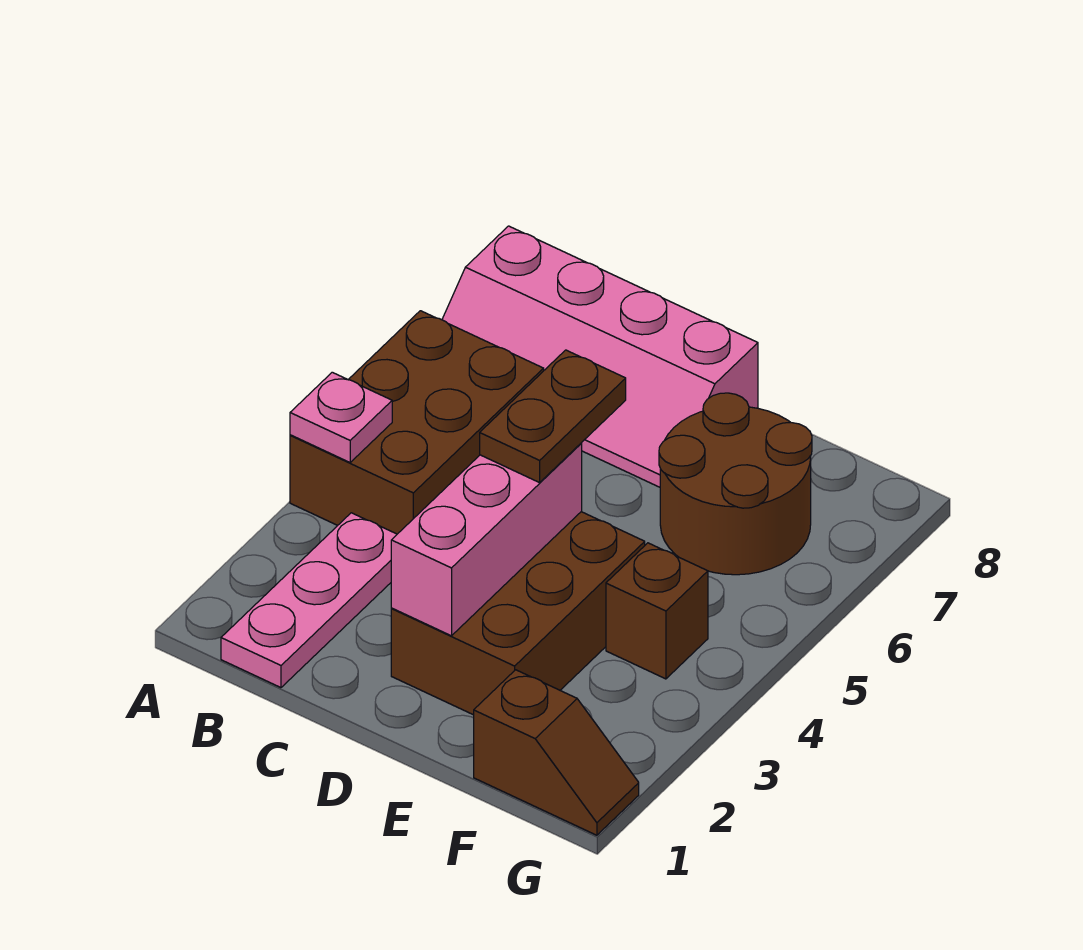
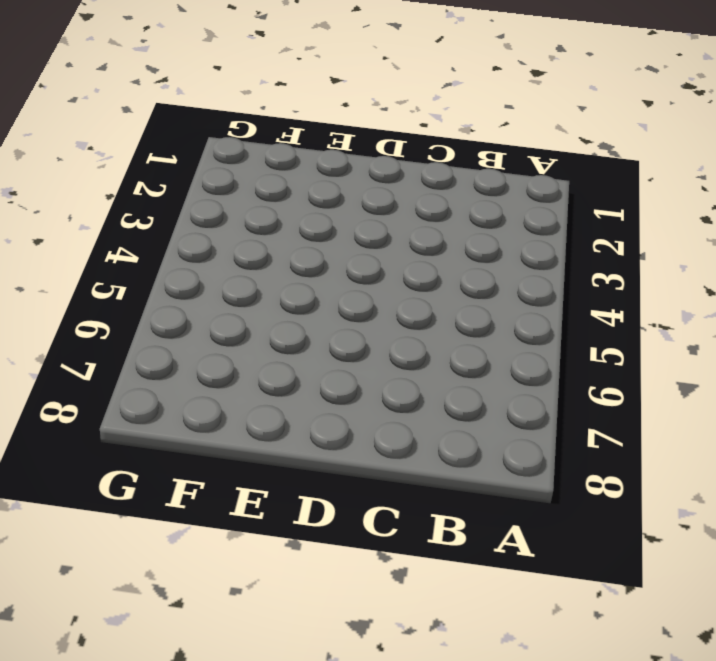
none -> brown brick A4:B6 level 1
none -> pink slope A7:D8 level 1 top 8

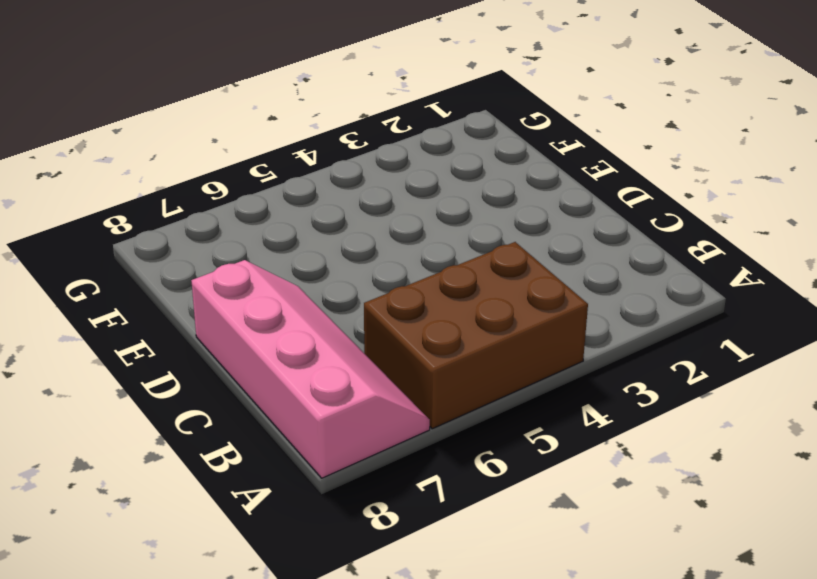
none -> pink plate B1:B3 level 1
none -> brown brick D2:E4 level 1

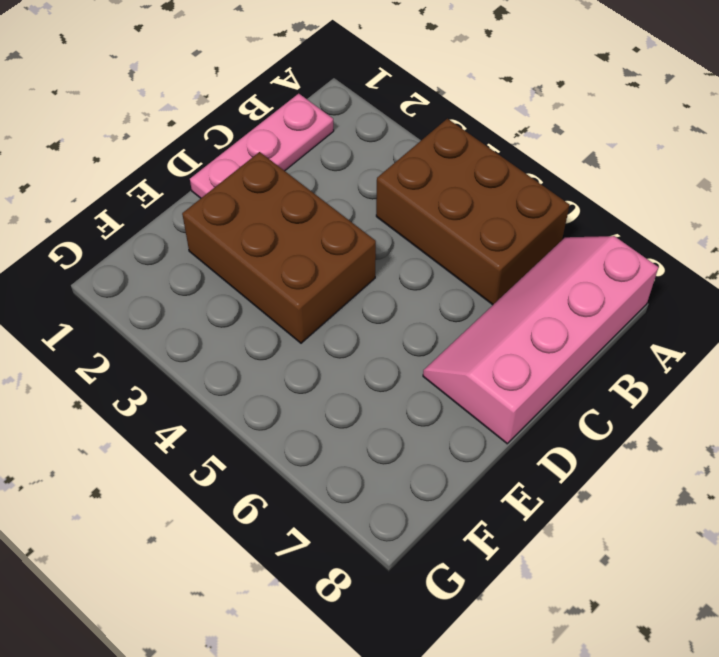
pink plate B1:D1 level 1 -> pink plate B1:B3 level 1
none -> brown round brick E6:F7 level 1
none -> brown slope F1:G1 level 1 top F

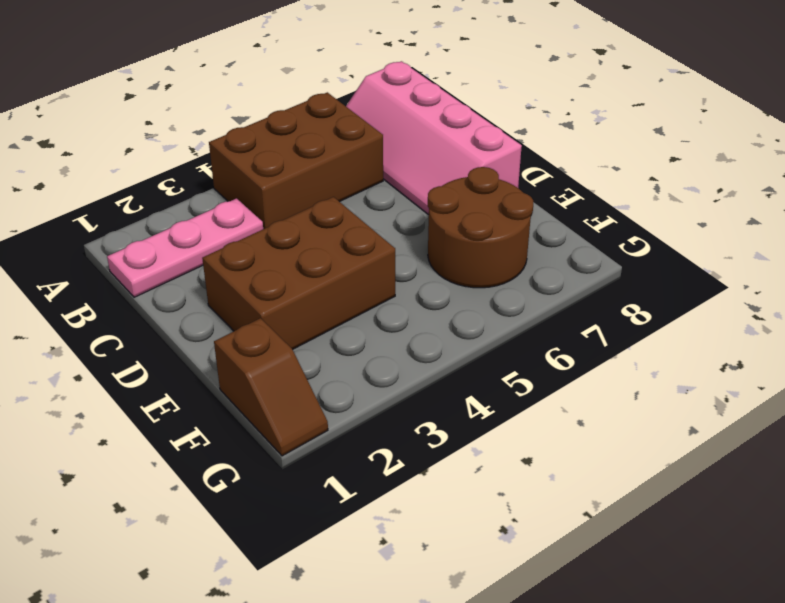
none -> brown brick F4 level 1
none -> pink plate A4 level 2

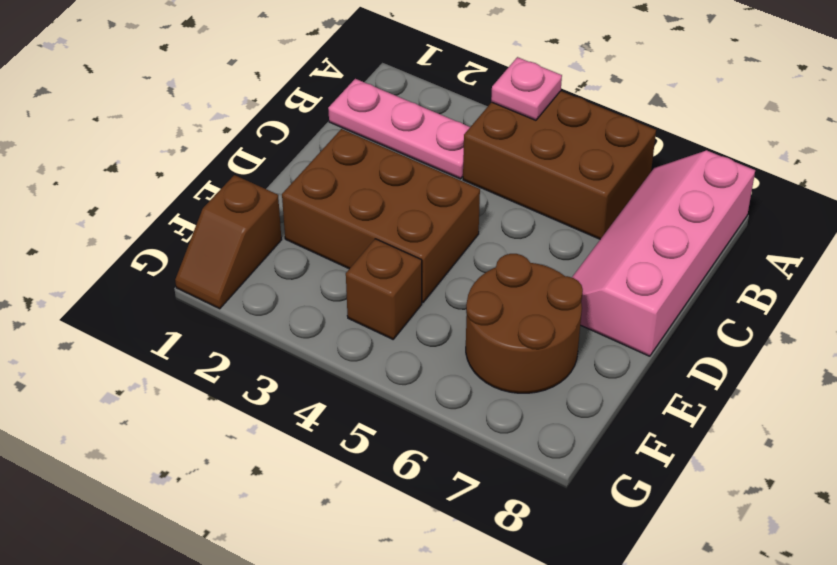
none -> pink brick D2:D4 level 2
none -> brown plate D4:D5 level 3

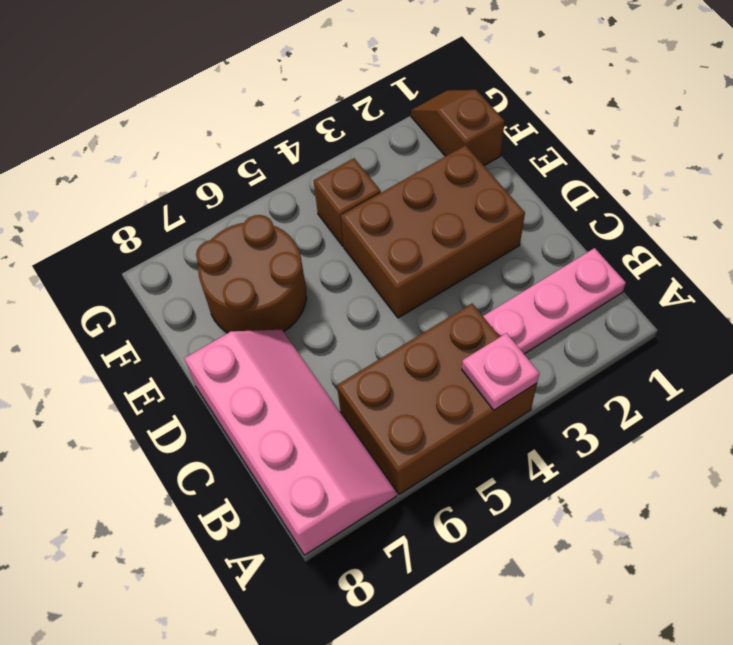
none -> pink brick D2:D4 level 2
none -> brown plate D4:D5 level 3

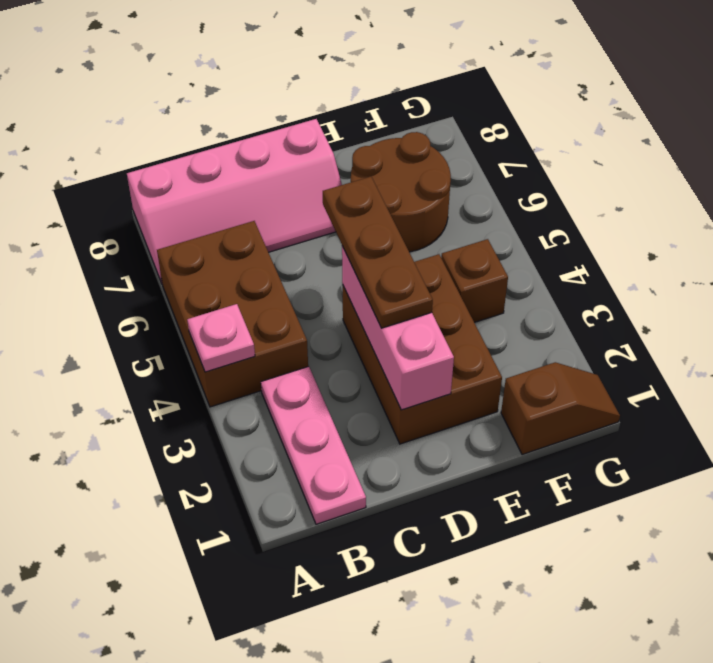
brown plate D3:D5 level 3 -> brown plate D4:D5 level 3

